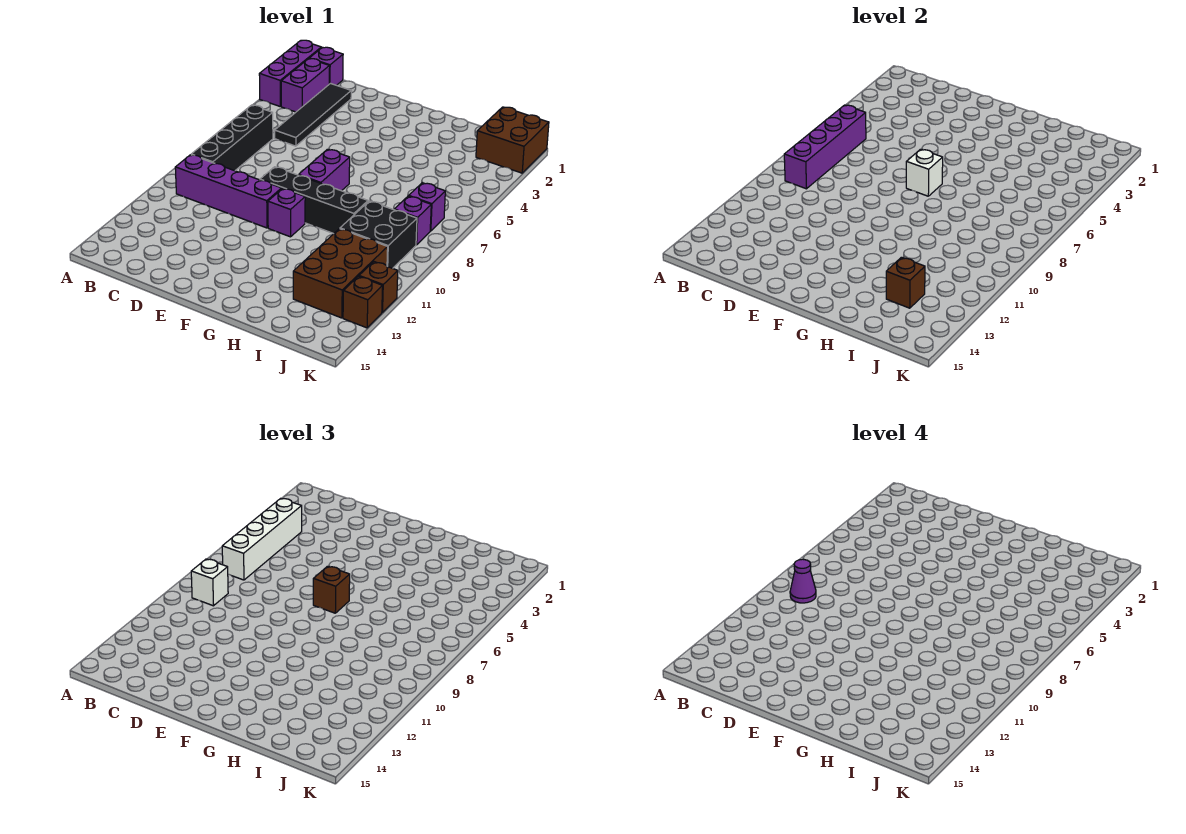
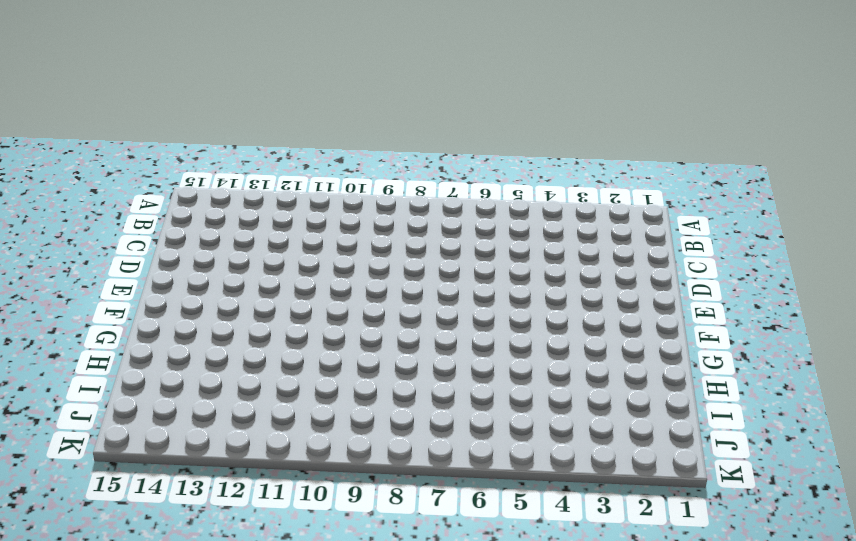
none -> purple brick A1:A3 level 1
none -> purple brick B1 level 1
none -> purple brick B2:B3 level 1

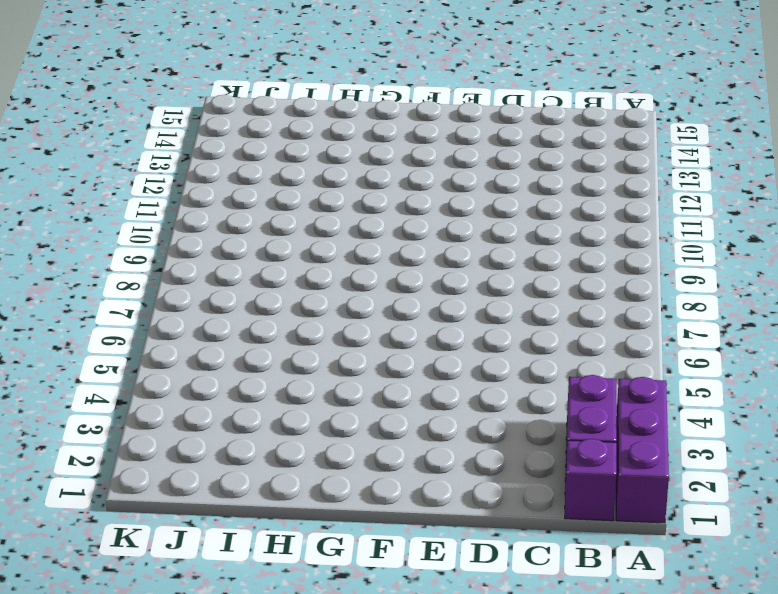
none -> black brick B6:B9 level 1
none -> purple brick B10:E10 level 1
none -> black tile C2:C5 level 1

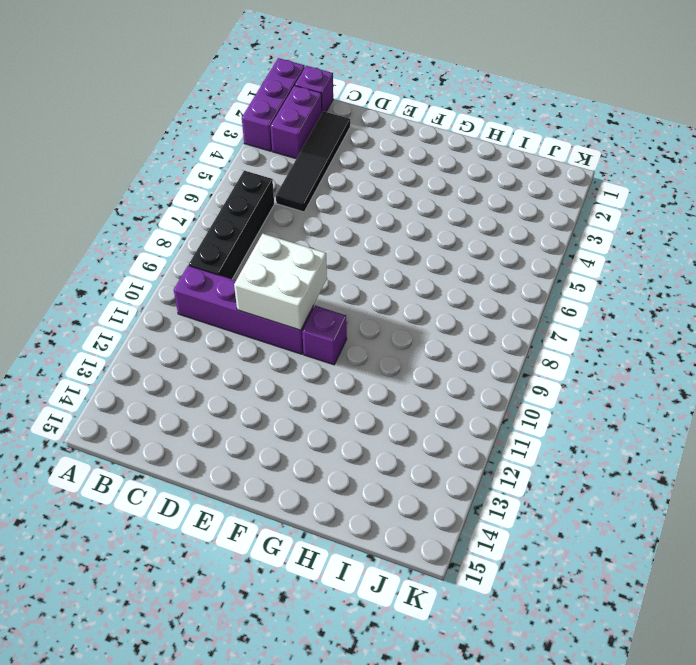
white brick D9:E10 level 2 -> none
none -> black brick E9:H9 level 1
none -> purple brick F7:F8 level 1
none -> black brick I9:J10 level 1

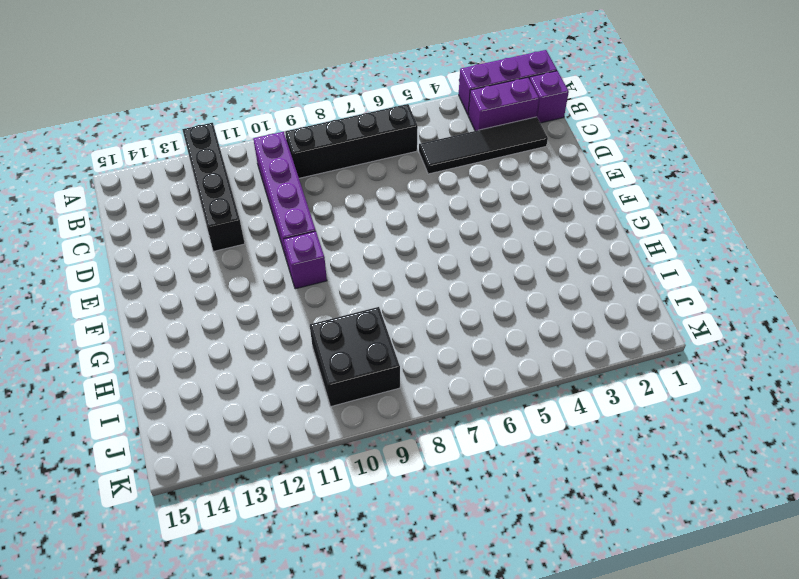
black brick A12:D12 level 1 -> black brick E9:H9 level 1
none -> purple brick F7:F8 level 1
none -> brown brick I11:J13 level 1
none -> brown brick J1:K2 level 1

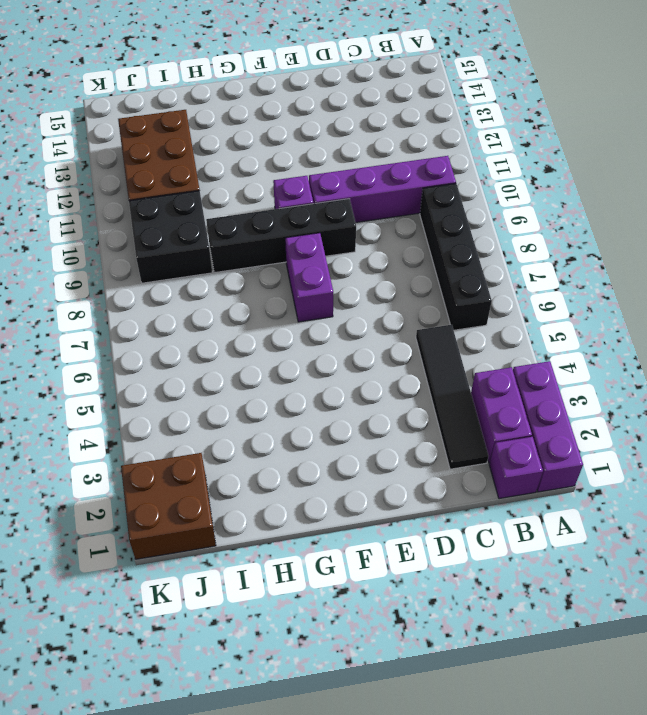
none -> purple brick J7 level 1
none -> purple brick J8 level 1
none -> brown brick K12 level 1

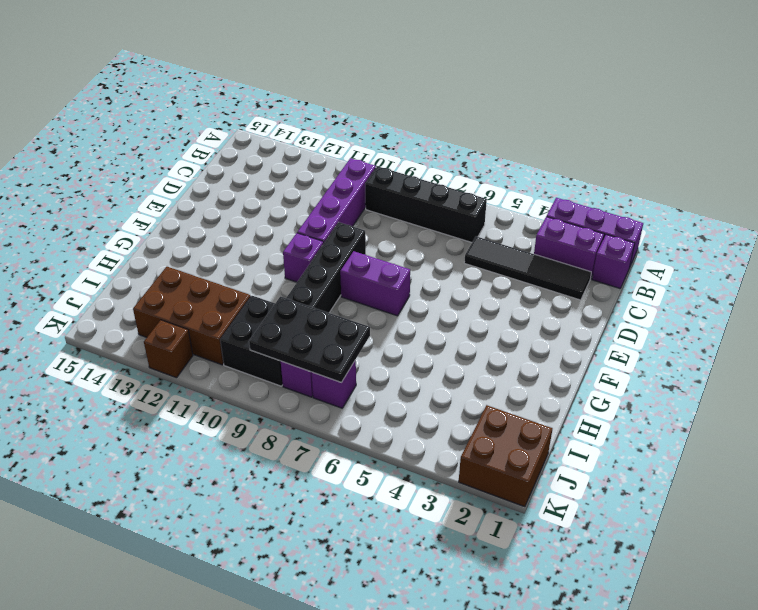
black plate I7:J9 level 2 -> none
none -> brown brick K13 level 1
none -> purple brick B6:B9 level 2
none -> white brick F7 level 2

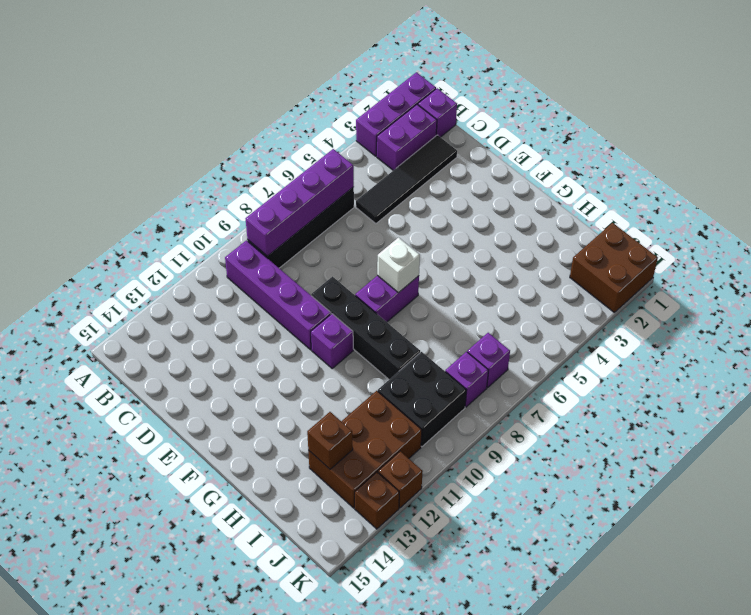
none -> white brick B4:B7 level 3
none -> white brick B9 level 3
none -> brown brick F7 level 3

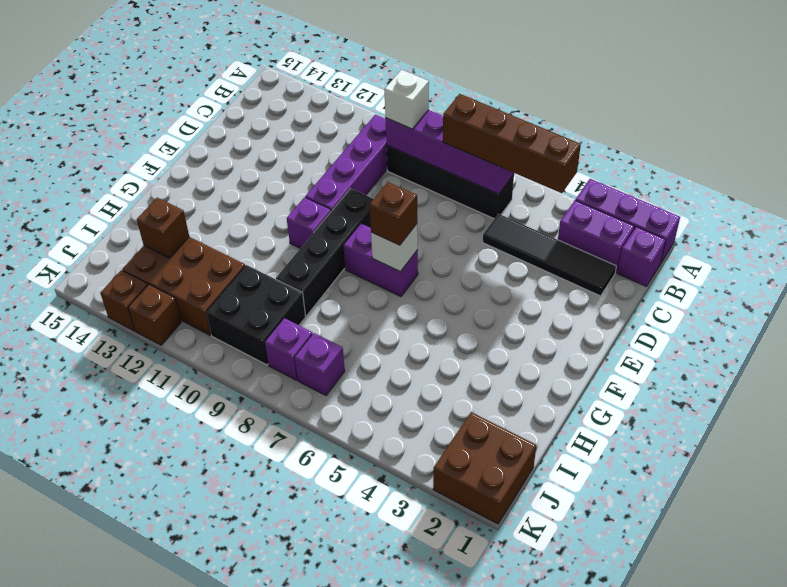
brown brick B4:B7 level 3 -> white brick B4:B7 level 3
none -> purple cone B9 level 4

